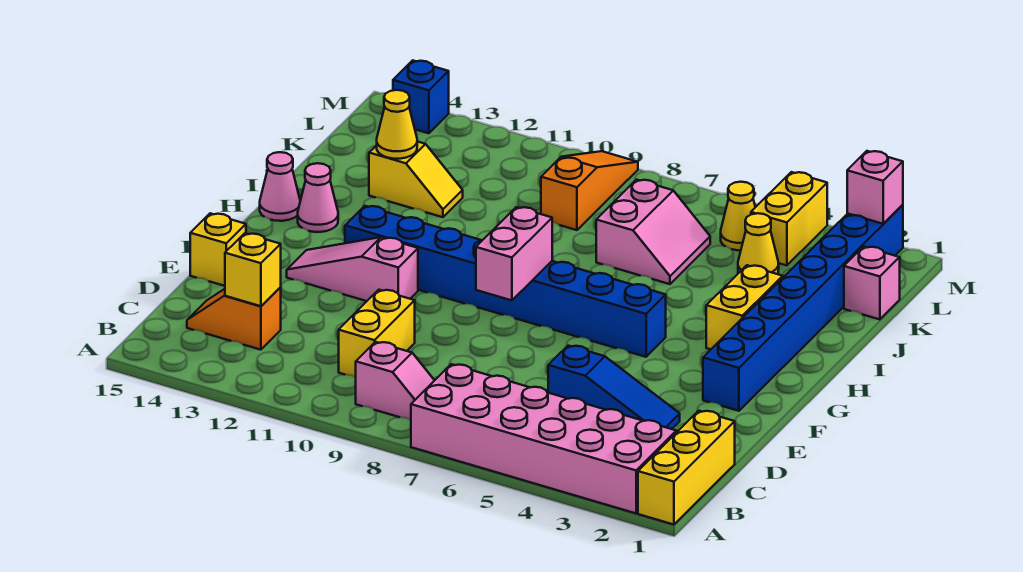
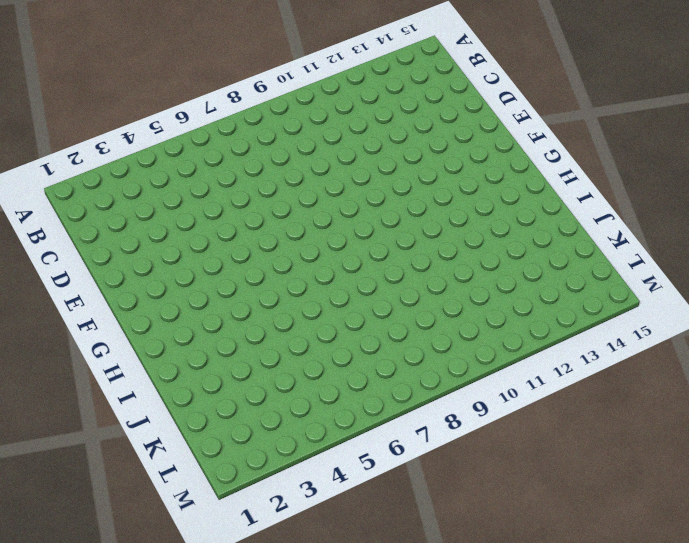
none -> yellow brick A1:C1 level 1
none -> pink brick A2:B7 level 1
none -> pink slope B8:B9 level 1 top 9

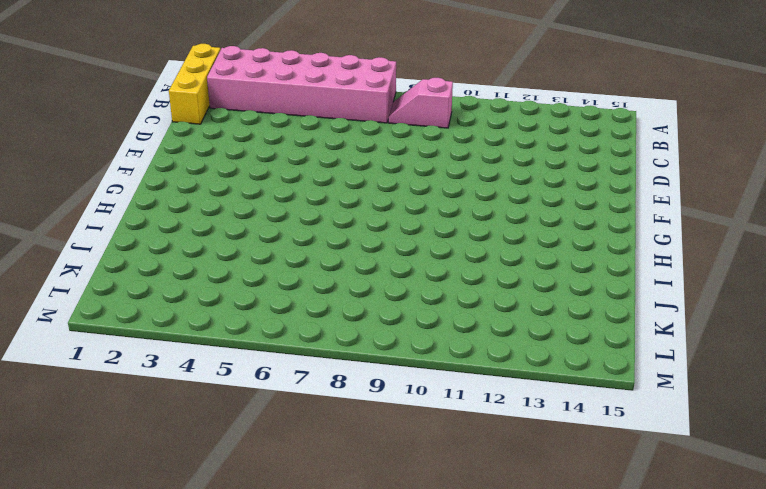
none -> yellow brick C10:D10 level 1
none -> orange slope C13:C14 level 1 top 13
none -> blue slope D3:D5 level 1 top 5

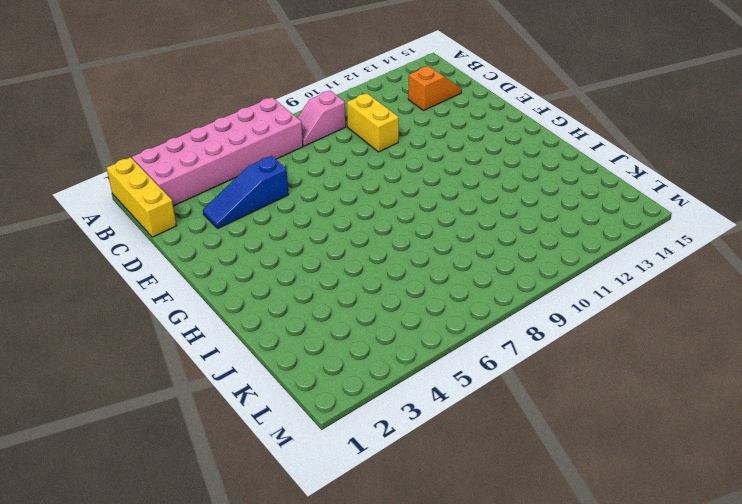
none -> yellow brick E15 level 1
none -> blue brick F2:M2 level 1
none -> pink slope F11:F13 level 1 top 11

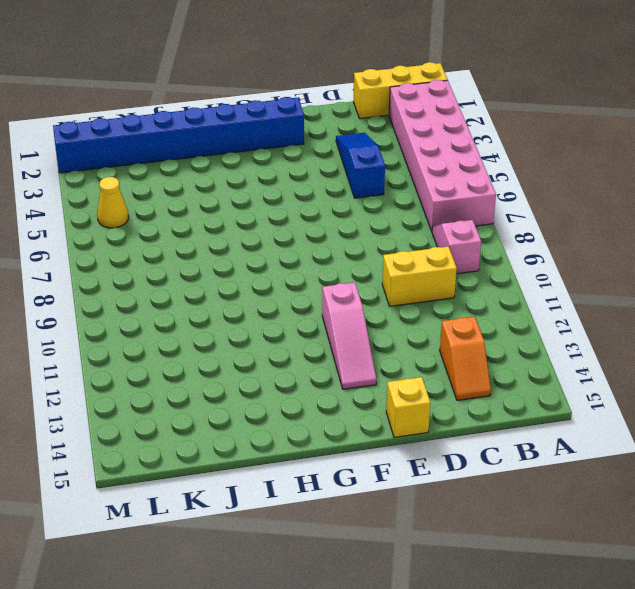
none -> blue brick G5:G12 level 1
none -> yellow brick H3:I3 level 1
none -> pink cone H14 level 1

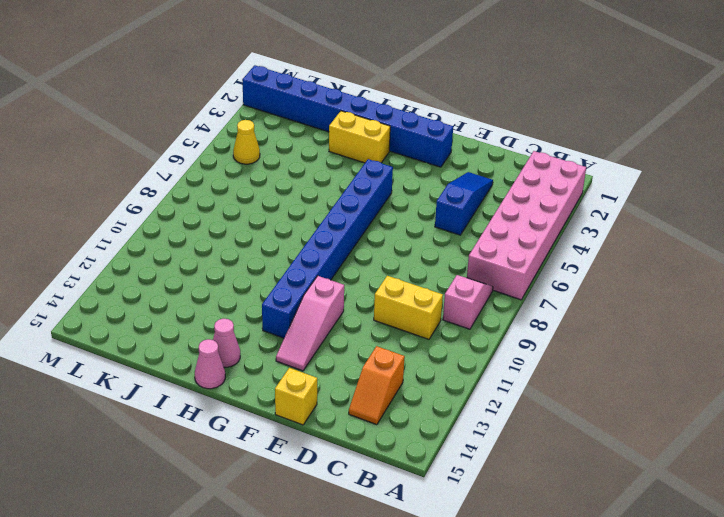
none -> yellow brick A1:C1 level 1
none -> pink slope J6:K7 level 1 top 7
none -> yellow slope J12:J13 level 1 top 13

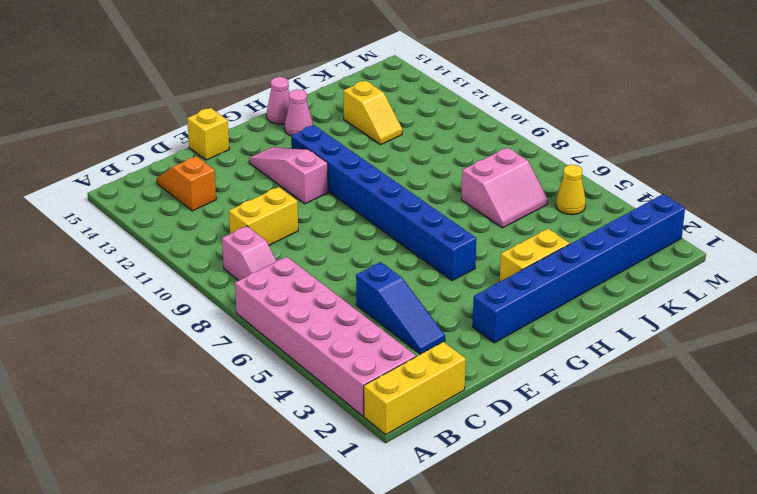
none -> pink brick K1 level 1
none -> yellow cone K4 level 1
none -> orange slope K9:M9 level 1 top K

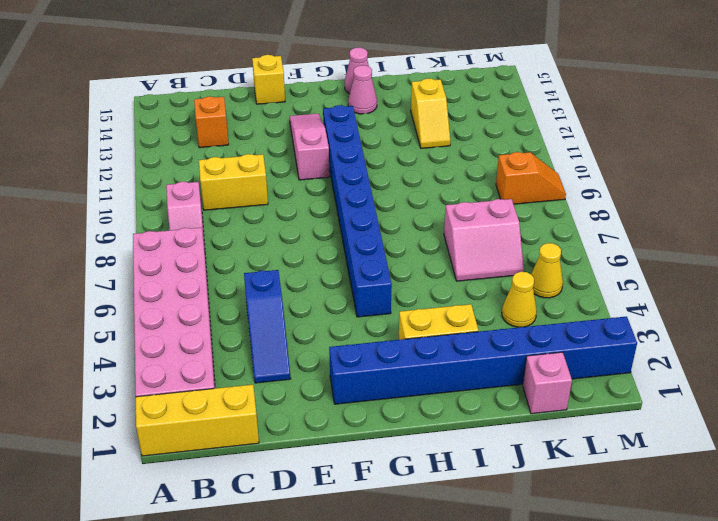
orange slope L9:M9 level 1 top L -> orange slope K9:M9 level 1 top K
none -> yellow brick L4:M4 level 1
none -> blue brick M14 level 1
none -> yellow brick C13 level 2

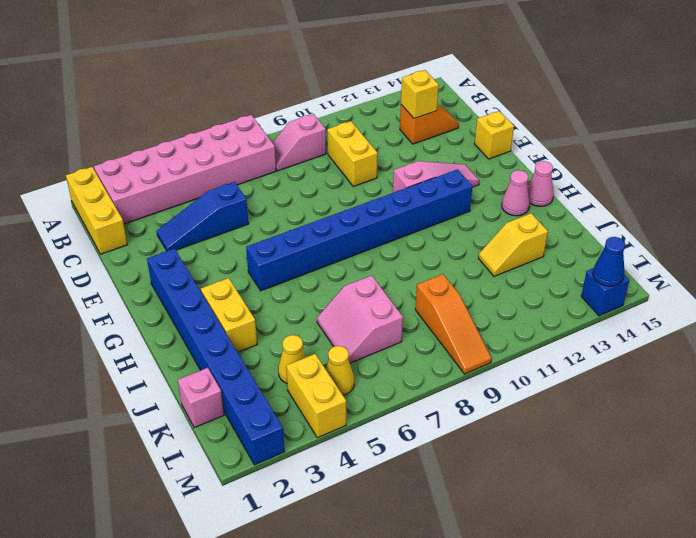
blue cone M14 level 2 -> none
none -> pink brick F8:G8 level 2
none -> yellow cone J13 level 2
none -> pink brick M2 level 2

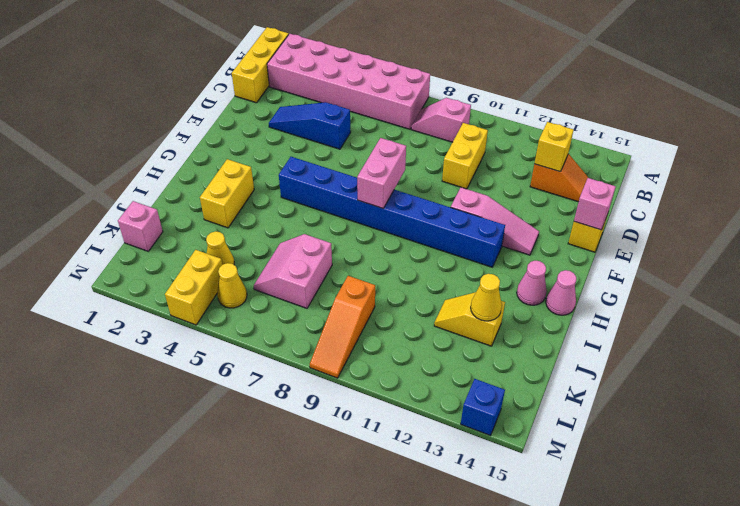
pink brick E15 level 2 -> pink brick M2 level 2
none -> blue brick F2:M2 level 1

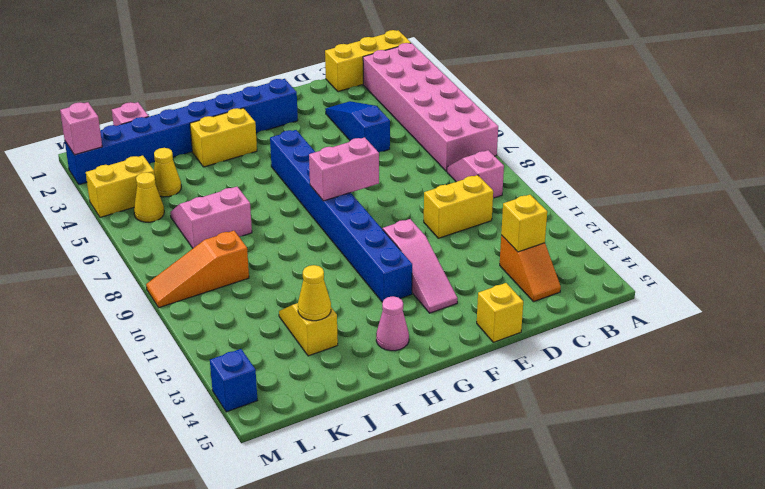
none -> pink cone H15 level 1

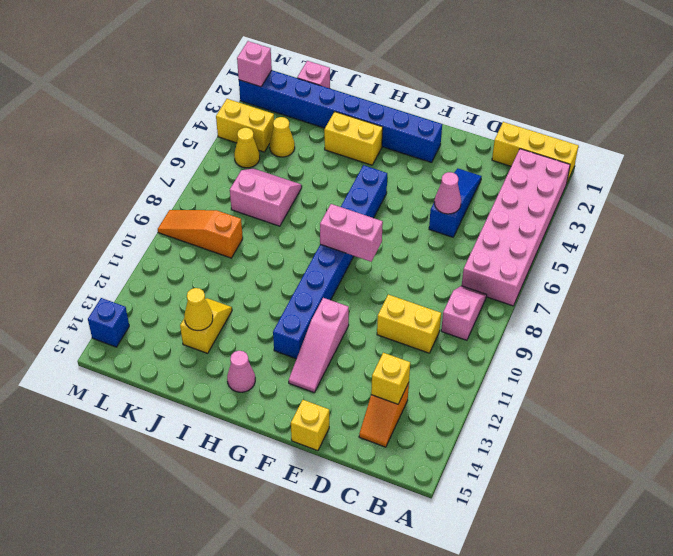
pink cone D5 level 2 -> pink cone H15 level 1

